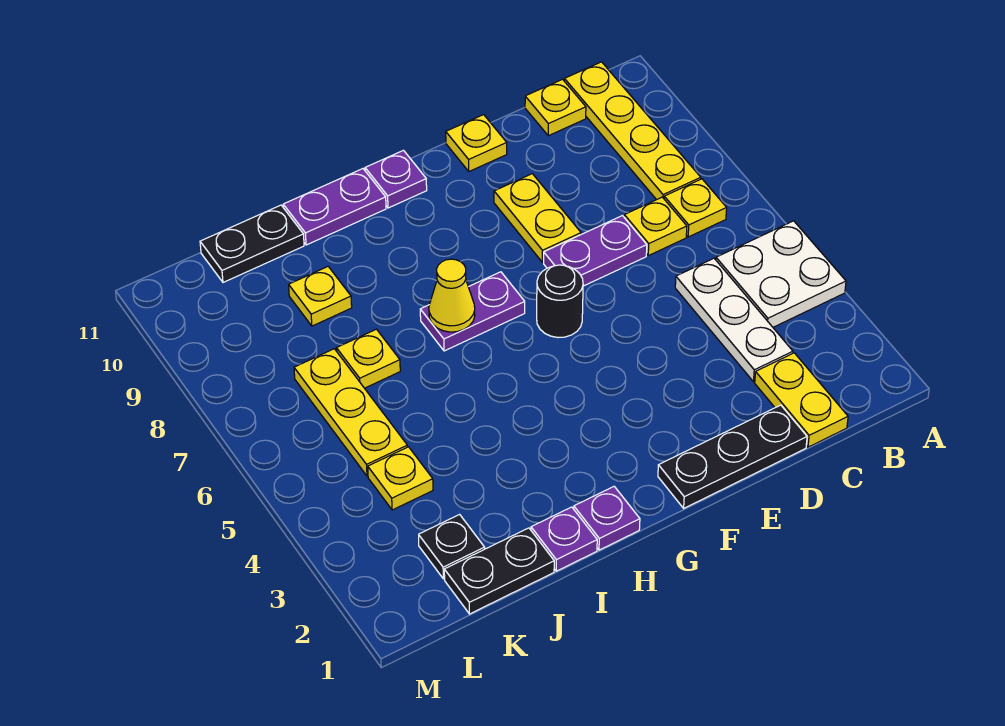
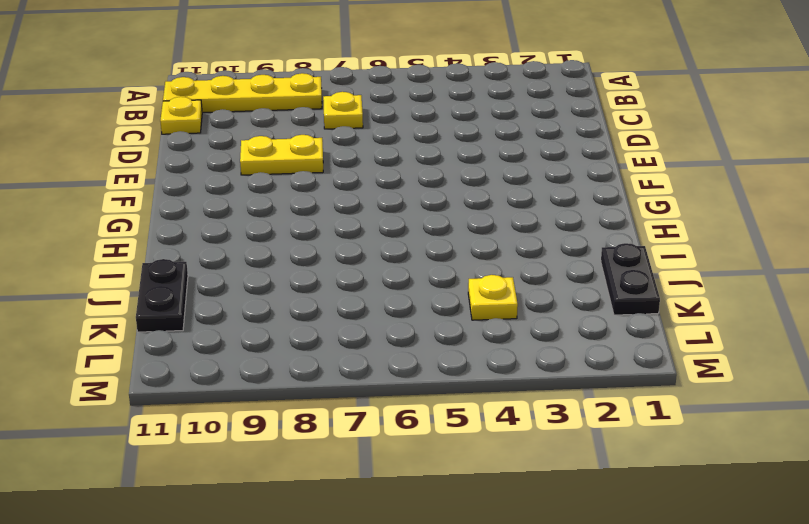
none -> white plate A4:B5 level 1
none -> yellow plate B7 level 1
none -> yellow plate C1:C2 level 1

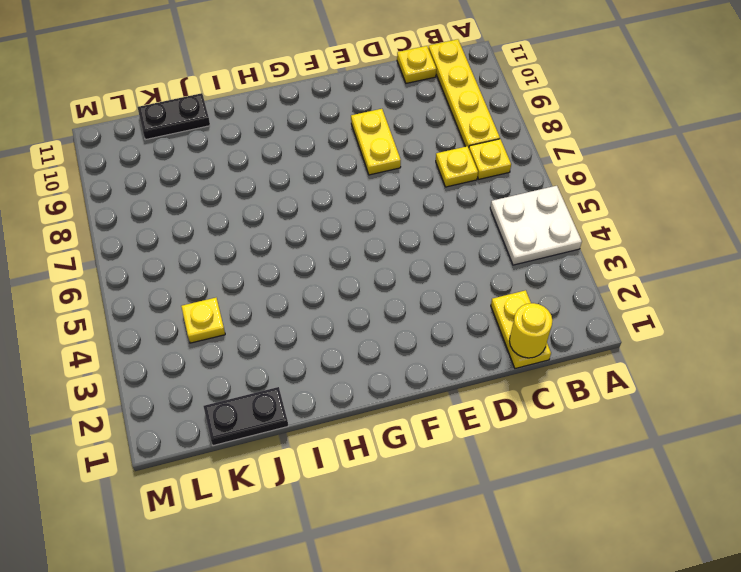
yellow round brick C1 level 2 -> none
none -> white plate C3:C5 level 1
none -> black plate D1:F1 level 1
none -> purple plate D7:E7 level 1

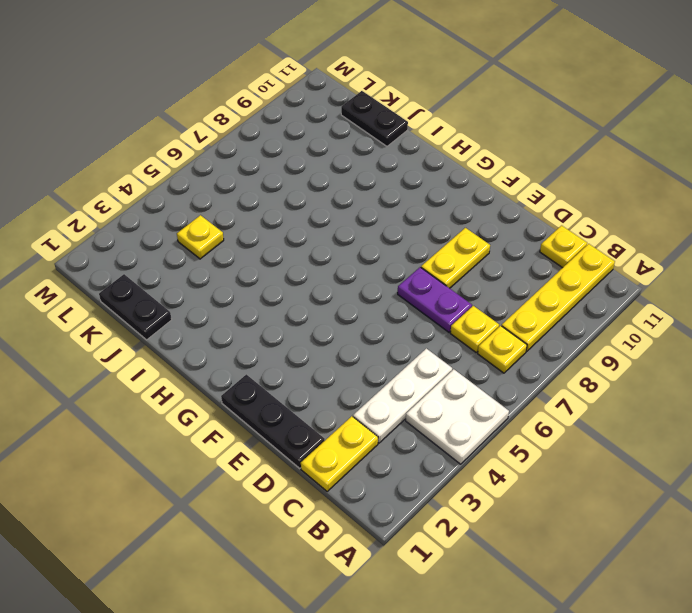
none -> yellow plate E11 level 1
none -> black round brick F6 level 1
none -> purple plate G7:H7 level 1

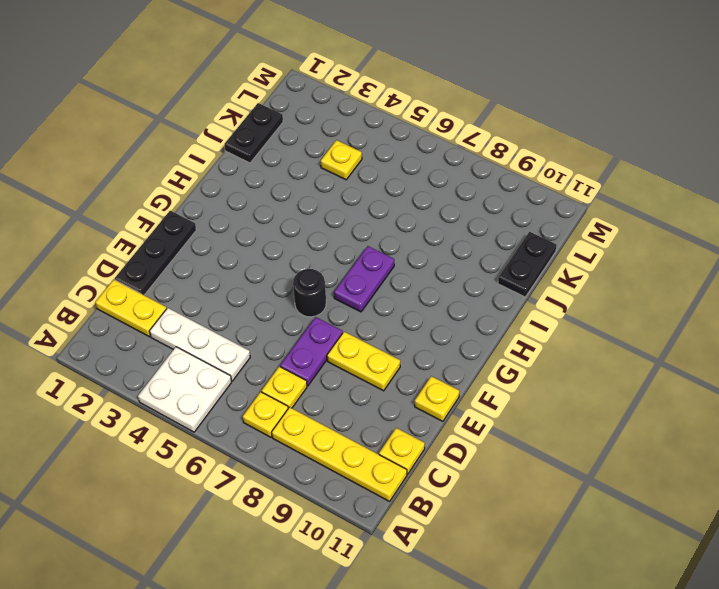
none -> purple plate G11 level 1
none -> purple plate H1 level 1
none -> purple plate H11:I11 level 1

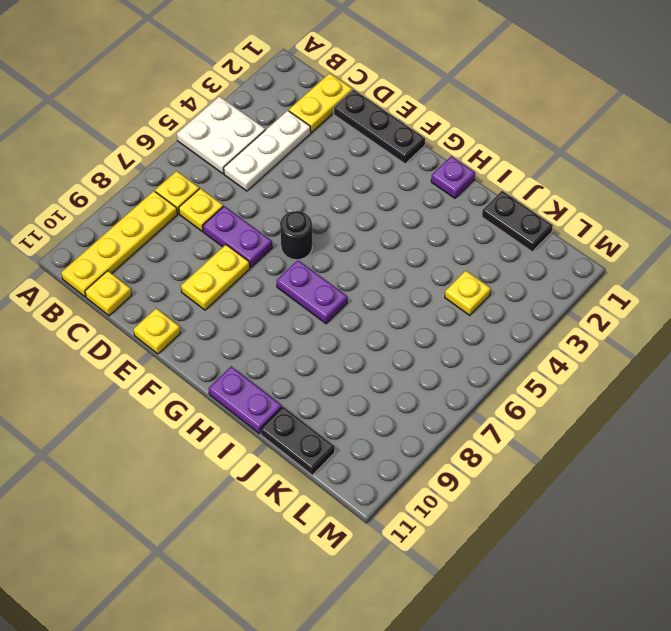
none -> purple plate G11 level 1
none -> purple plate I1 level 1
none -> yellow plate J7 level 1

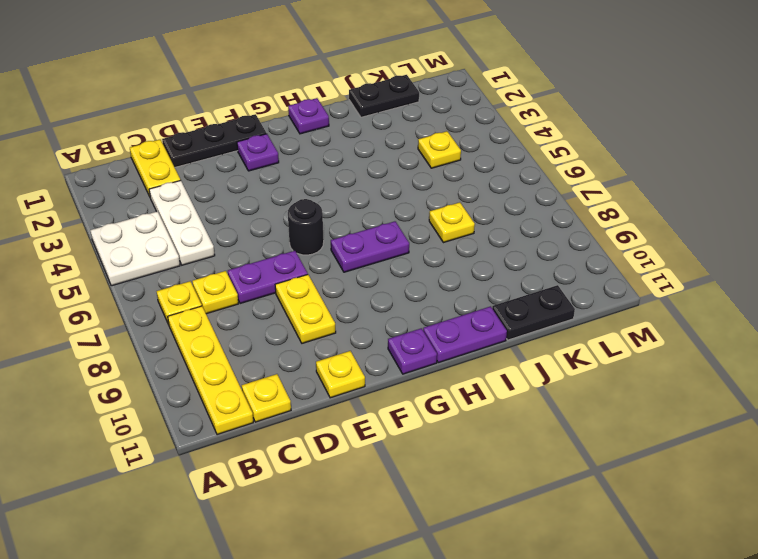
purple plate F2 level 1 -> purple plate I1 level 1
none -> yellow plate J9 level 1
none -> black plate K2 level 1
none -> yellow plate K5:K7 level 1

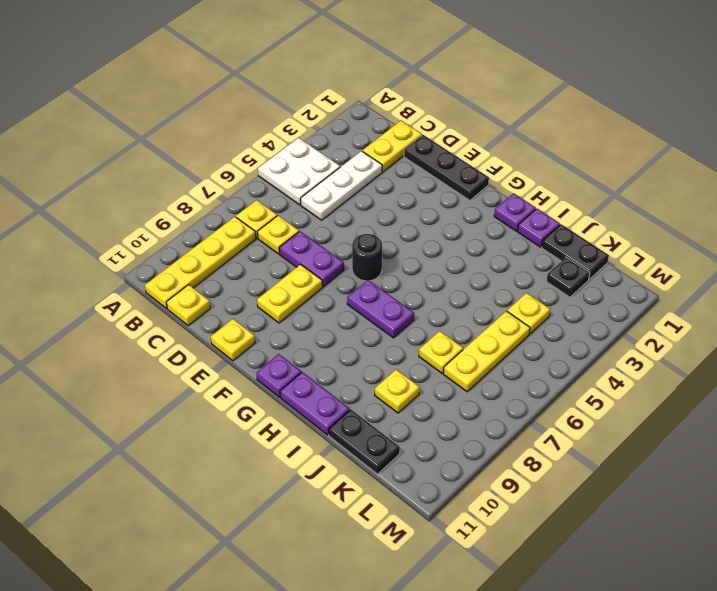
none -> yellow cone H7 level 2

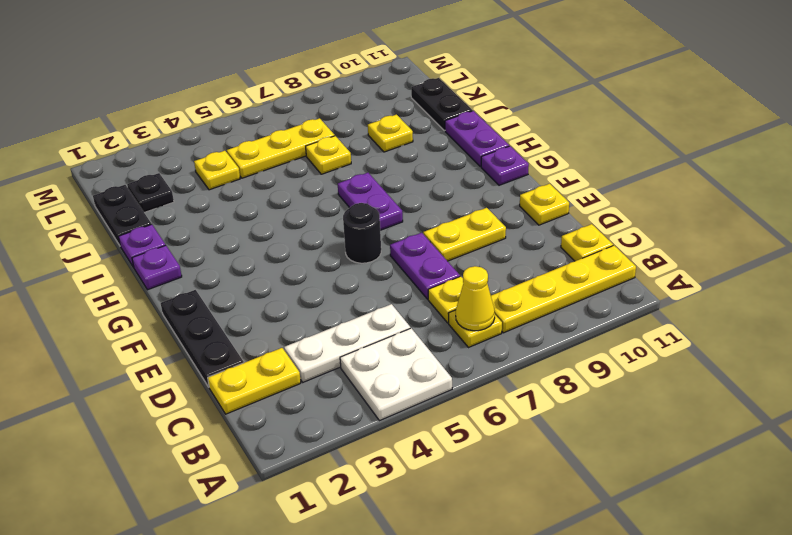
yellow cone B7 level 2 -> yellow cone H7 level 2

